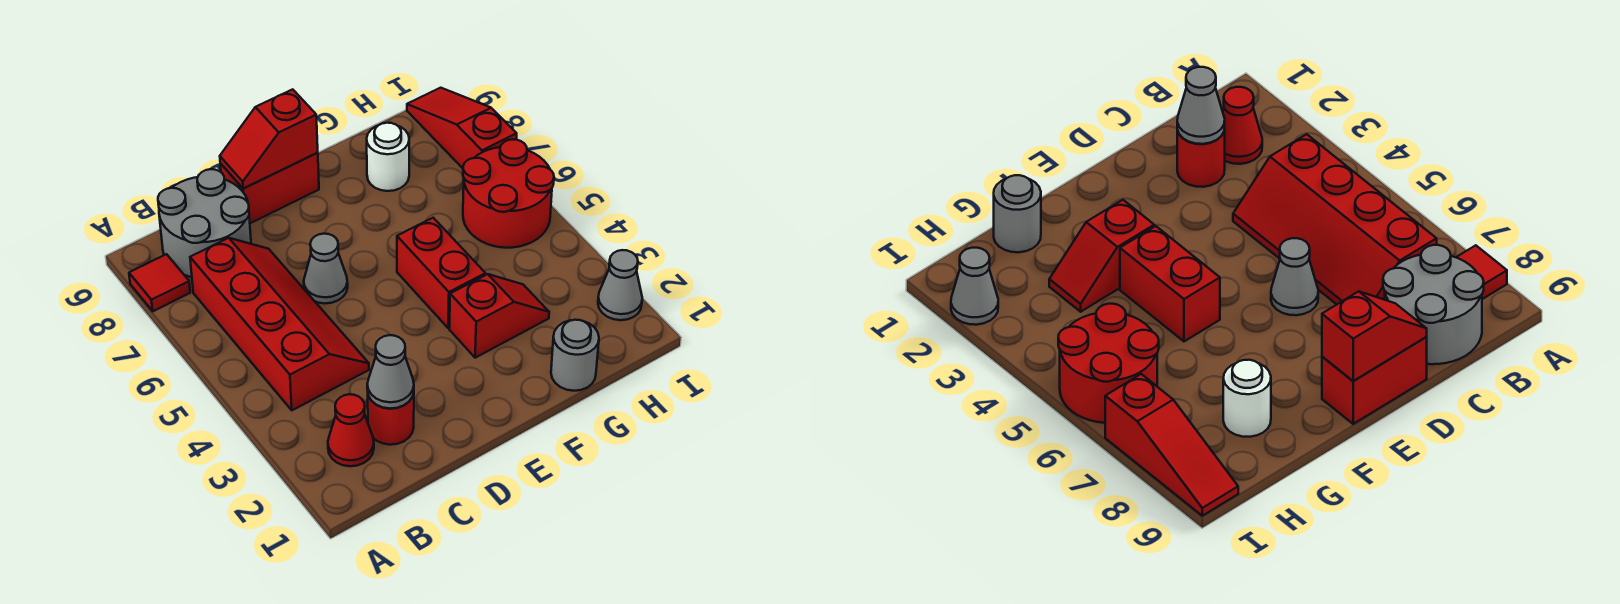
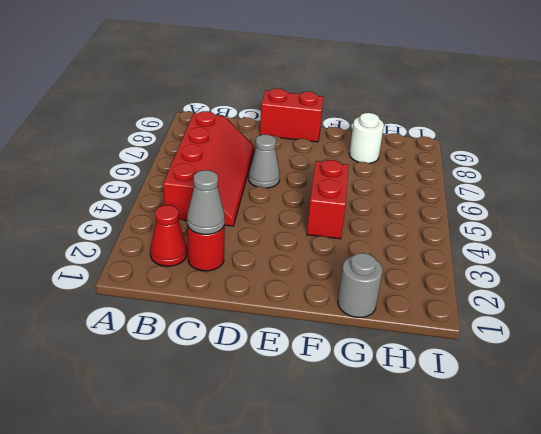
none -> red tile A8 level 1
none -> grey round brick B8:C9 level 1
none -> red slope F3:G3 level 1 top F

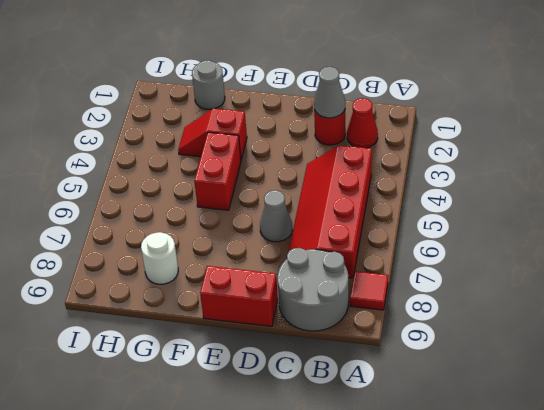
none -> red round brick H5:I6 level 1
none -> grey cone I2 level 1
none -> red slope I7:I9 level 1 top 7

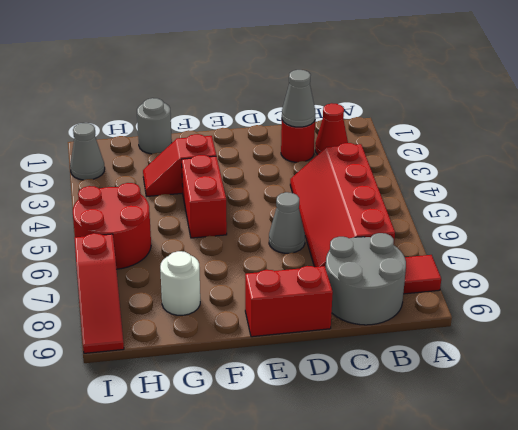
none -> red slope D9:E9 level 2 top E

